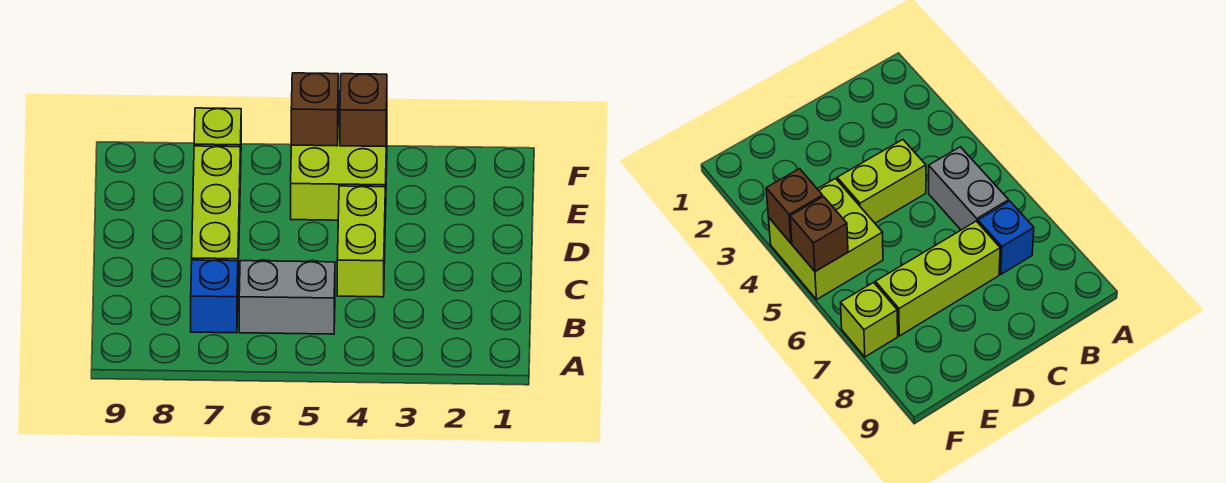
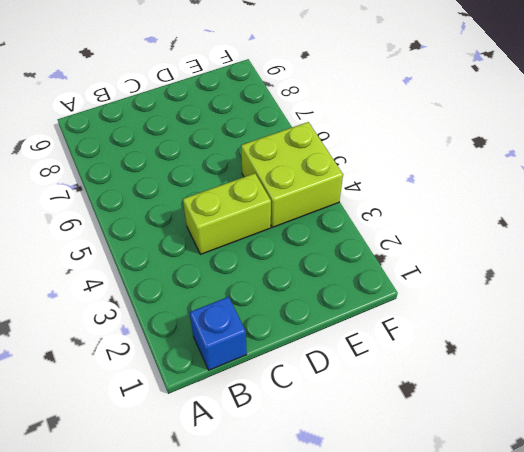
blue brick B1 level 1 -> blue brick B7 level 1
none -> grey brick B5:B6 level 1
none -> lime brick C7:E7 level 1

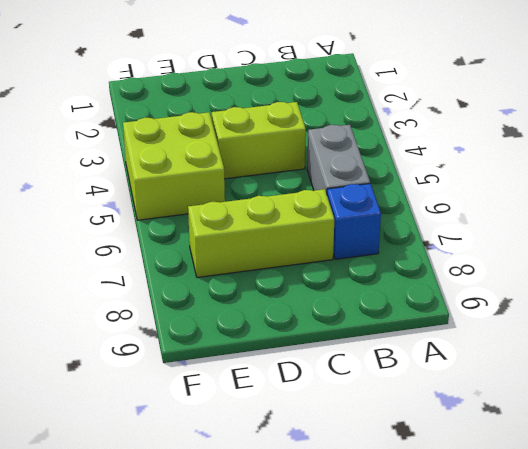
none -> lime brick F7 level 1
none -> brown brick F4 level 2

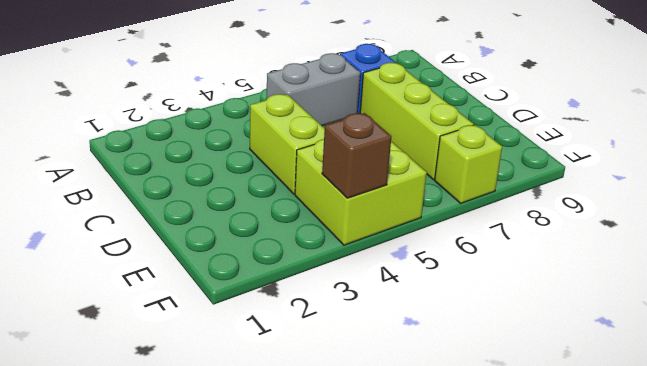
none -> brown brick F5 level 2

